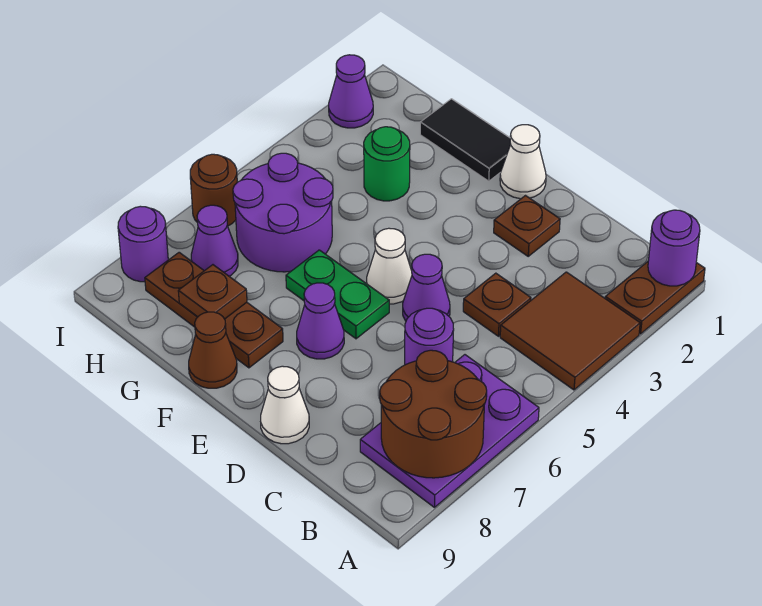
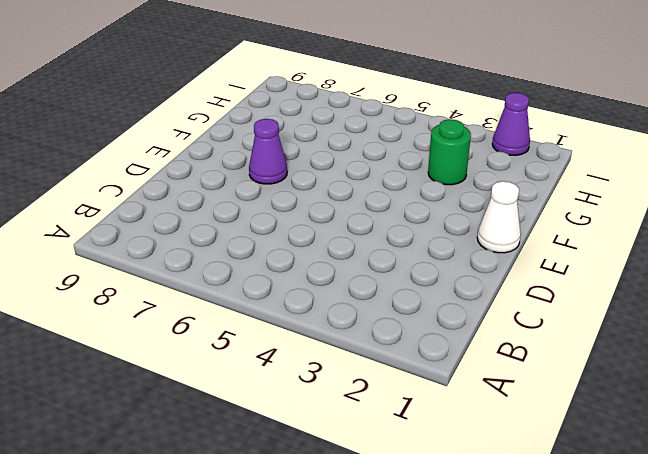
none -> brown plate A1:A2 level 1
none -> brown tile A3:B4 level 1
none -> purple plate A6:B8 level 1

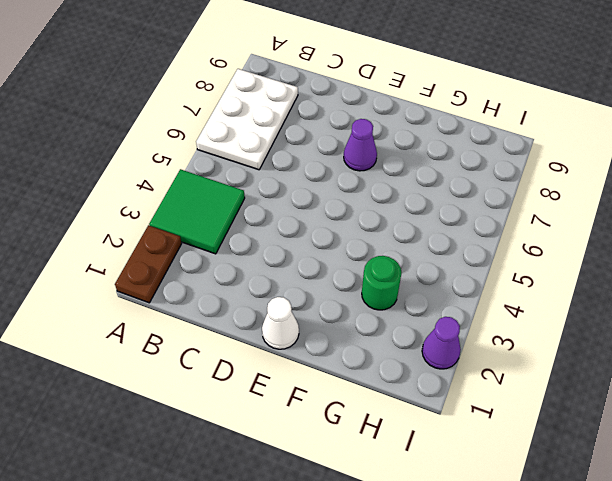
green tile A3:B4 level 1 -> brown tile A3:B4 level 1
white plate A6:B8 level 1 -> purple plate A6:B8 level 1
none -> brown plate C4 level 1
none -> purple round brick C6 level 1
none -> brown plate D2 level 1

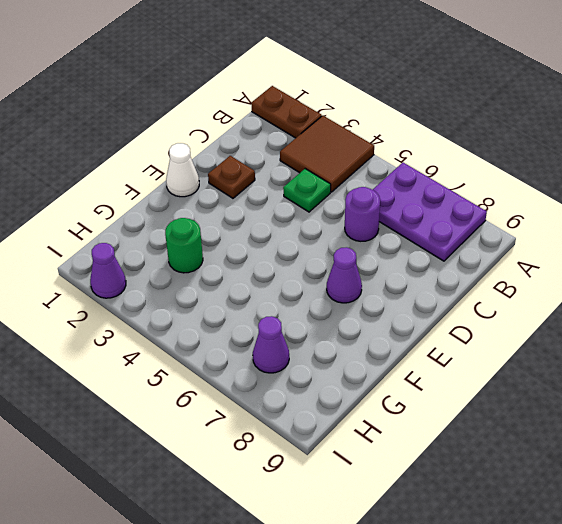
green plate C4 level 1 -> brown plate C4 level 1
none -> purple cone D5 level 1
none -> white cone D9 level 1
none -> white cone E5 level 1

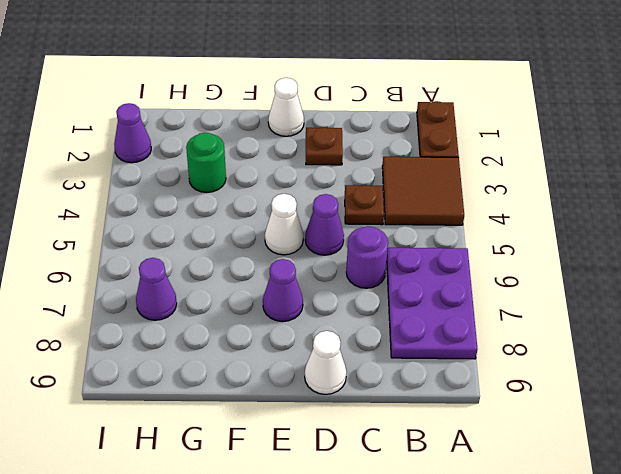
none -> green plate E6:F6 level 1
none -> black tile F1:G1 level 1
none -> brown plate F8:H8 level 1

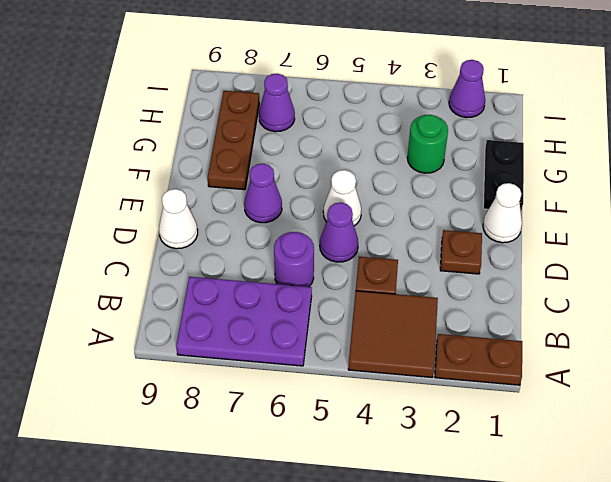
black plate F1:G1 level 1 -> black tile F1:G1 level 1
none -> green plate E6:F6 level 1
none -> brown cone F9 level 1
none -> purple round brick G5:H6 level 1

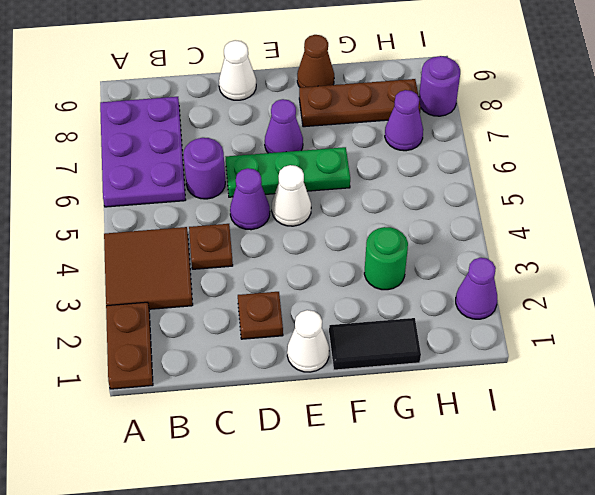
green plate D6:F6 level 1 -> green plate E6:F6 level 1
none -> purple round brick G5:H6 level 1
none -> brown round brick I6 level 1
none -> purple round brick A1 level 2

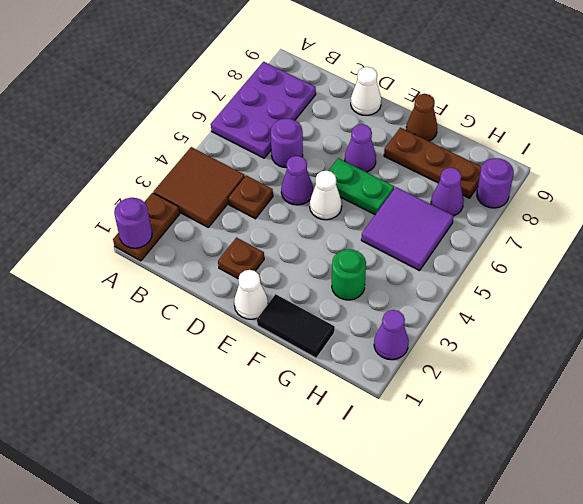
purple tile G5:H6 level 1 -> purple round brick G5:H6 level 1
none -> brown round brick I6 level 1
none -> brown round brick A7:B8 level 2
none -> brown plate G8 level 2

